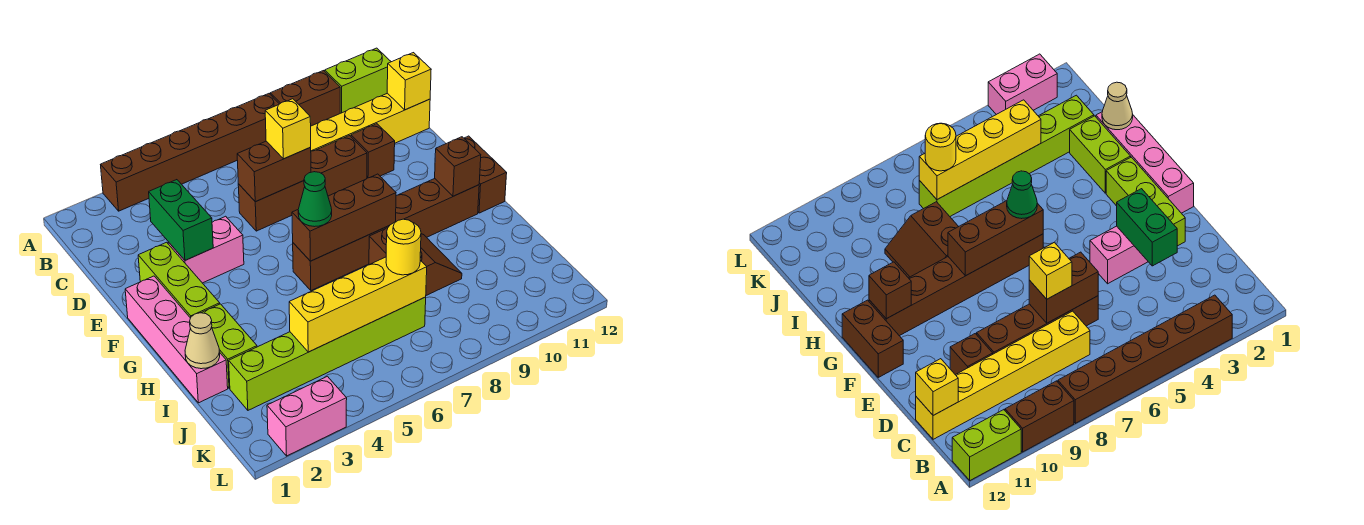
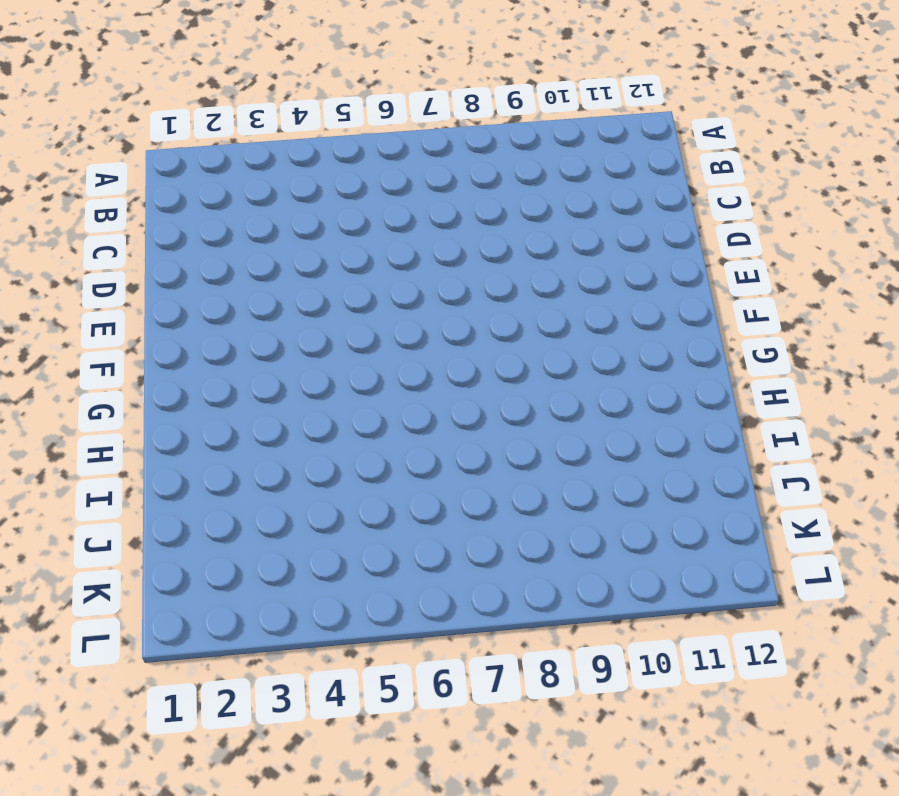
none -> brown brick A3:A8 level 1
none -> brown brick A9:A10 level 1
none -> lime brick A11:A12 level 1

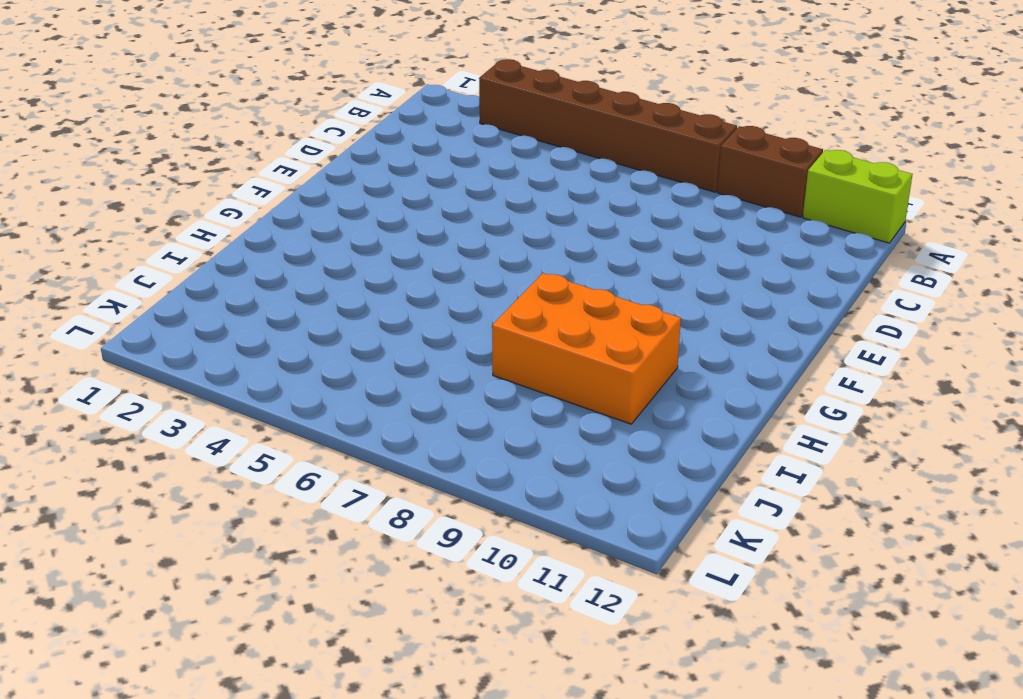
orange brick H8:I10 level 1 -> brown slope H8:I9 level 1 top 8
none -> yellow brick C7:C12 level 1
none -> brown brick D6:D9 level 1
none -> brown brick D10 level 1

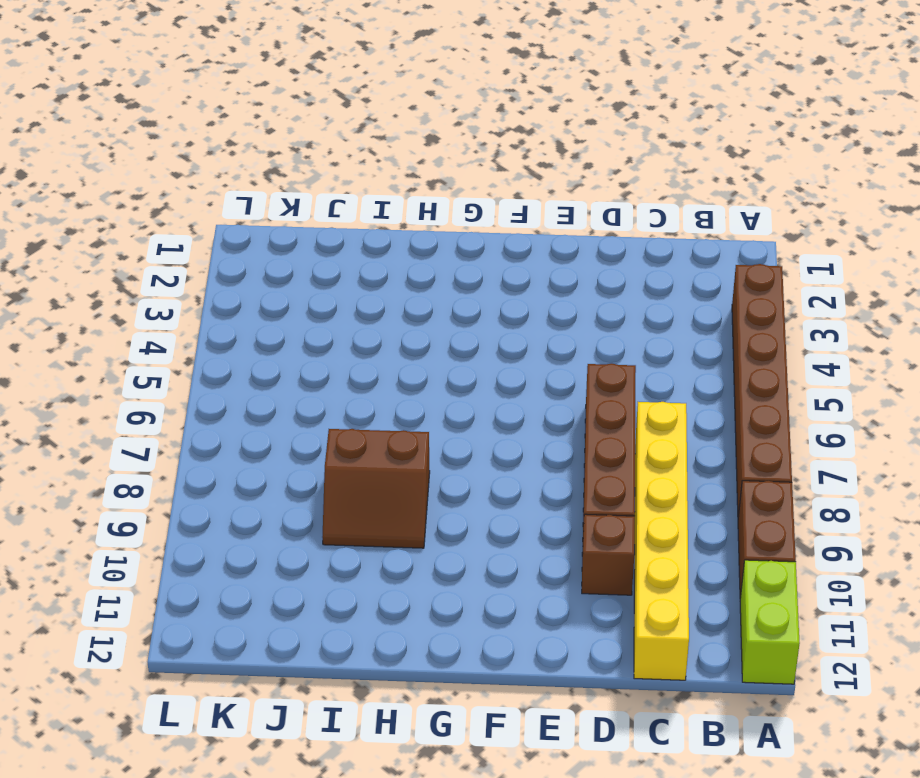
none -> lime brick E2:G2 level 1
none -> pink brick E3:E4 level 1
none -> pink brick F1:I1 level 1

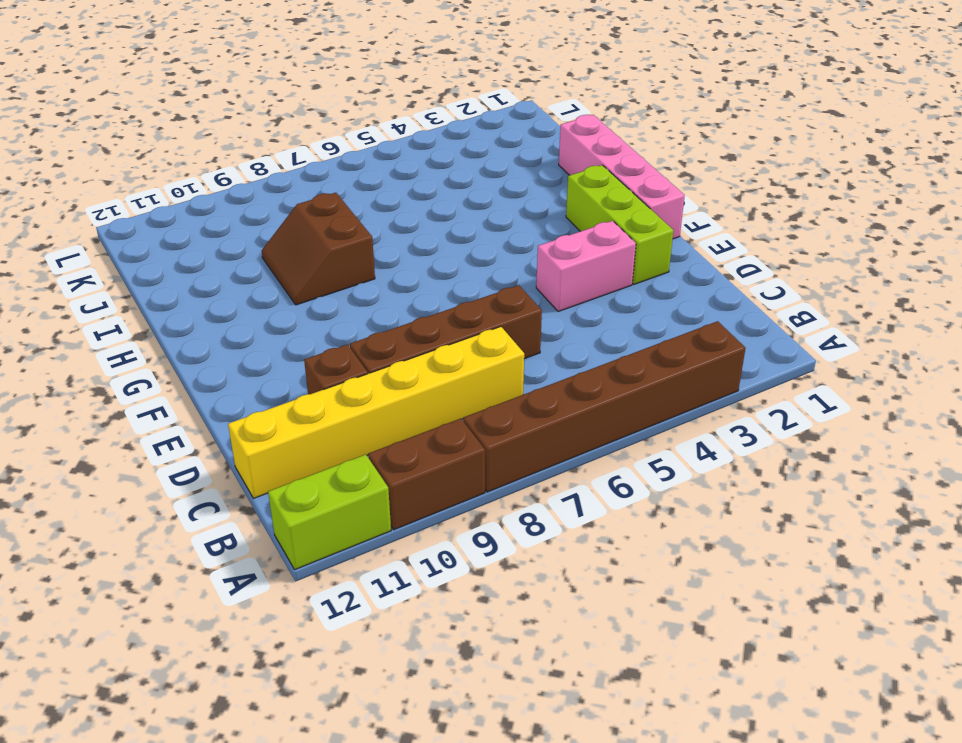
none -> brown brick F12:G12 level 1
none -> brown brick G6:G11 level 1
none -> lime brick H2:I2 level 1

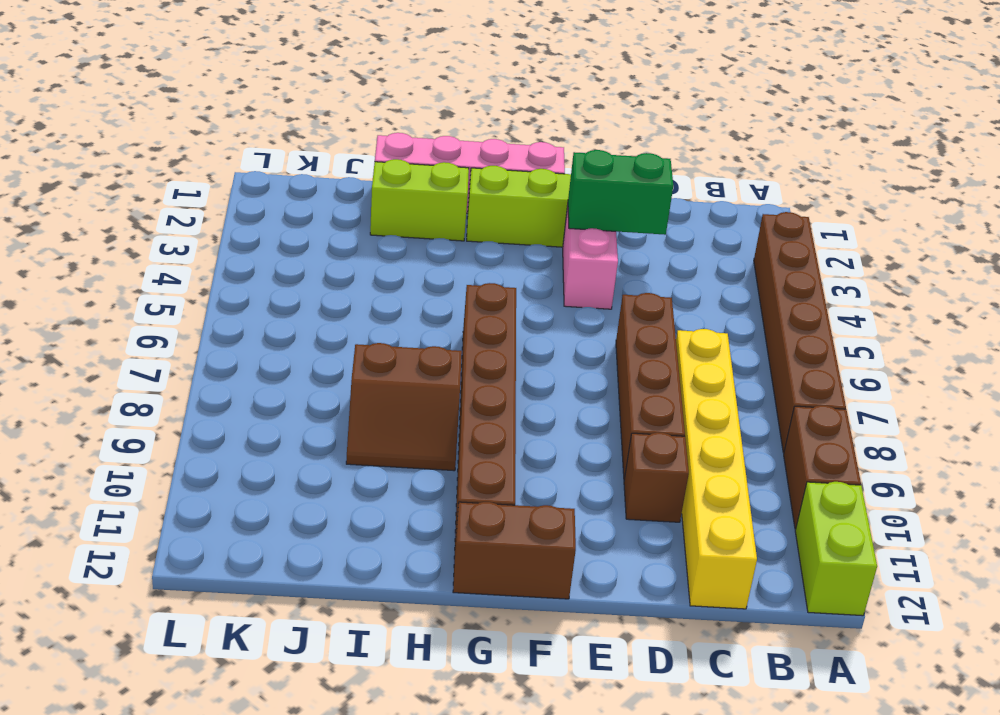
none -> lime brick J2:J7 level 1
none -> pink brick L2:L3 level 1
none -> yellow brick C12 level 2

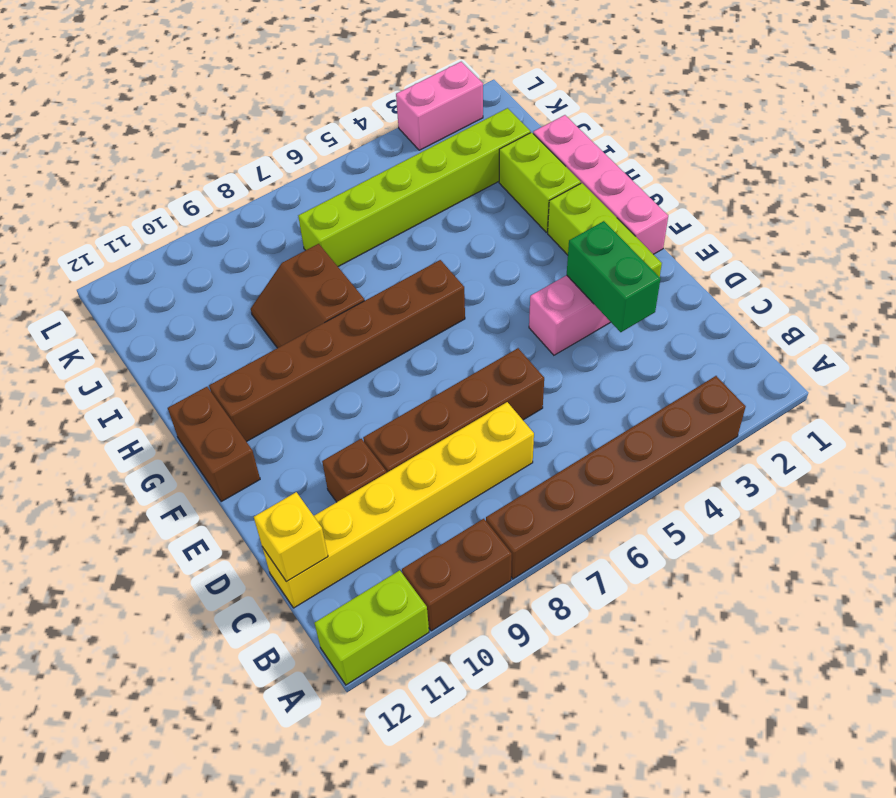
none -> brown brick D6:D7 level 2
none -> brown brick G6:G8 level 2
none -> brown brick G11 level 2

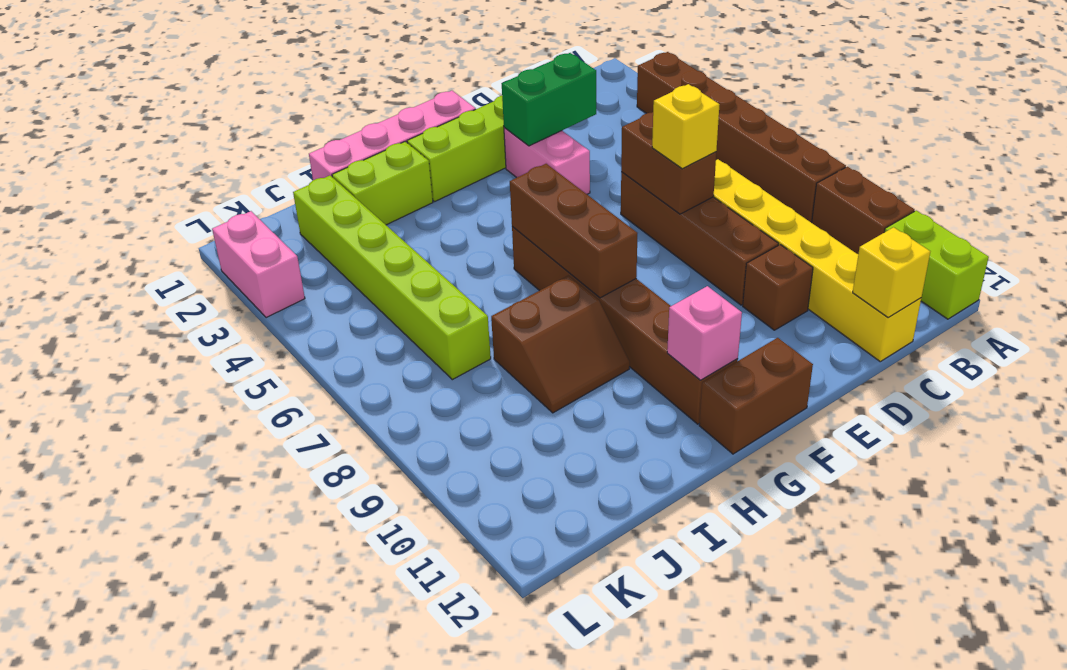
pink brick G11 level 2 -> brown brick G11 level 2
none -> tan cone I1 level 2
none -> yellow brick J4:J7 level 2
none -> green cone G6 level 3

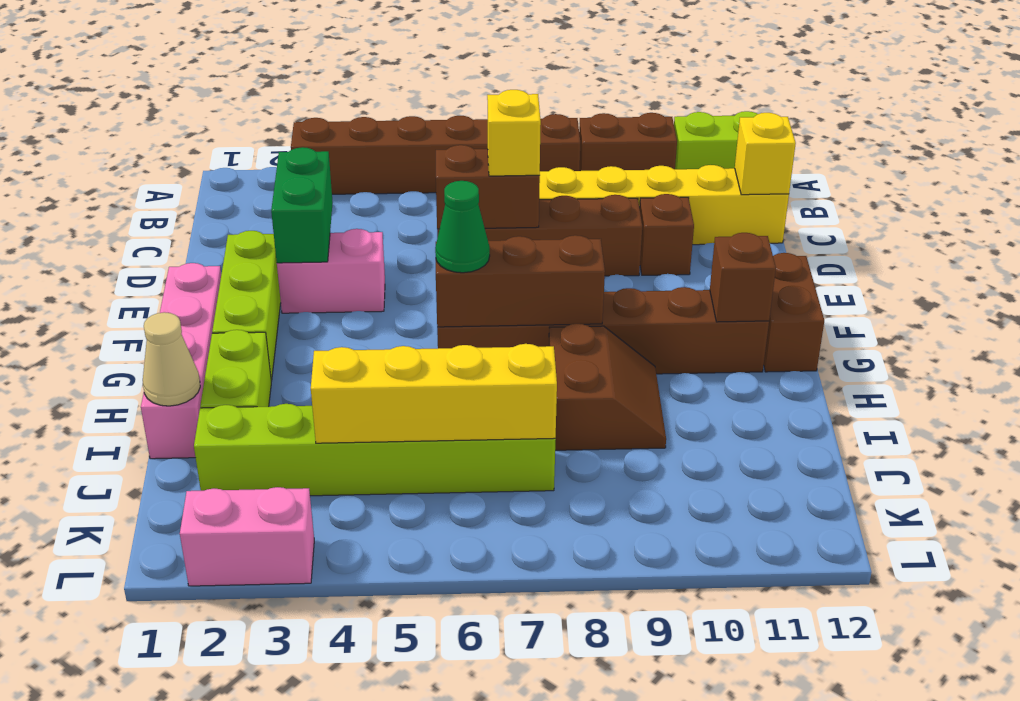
none -> yellow round brick J7 level 3

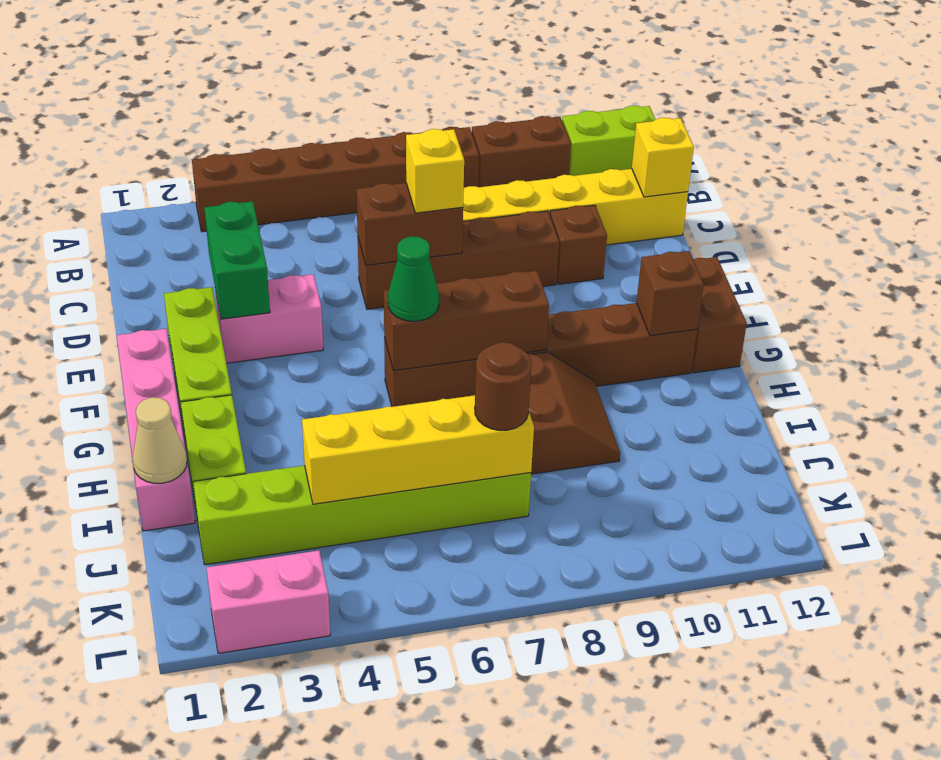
brown round brick J7 level 3 -> yellow round brick J7 level 3

